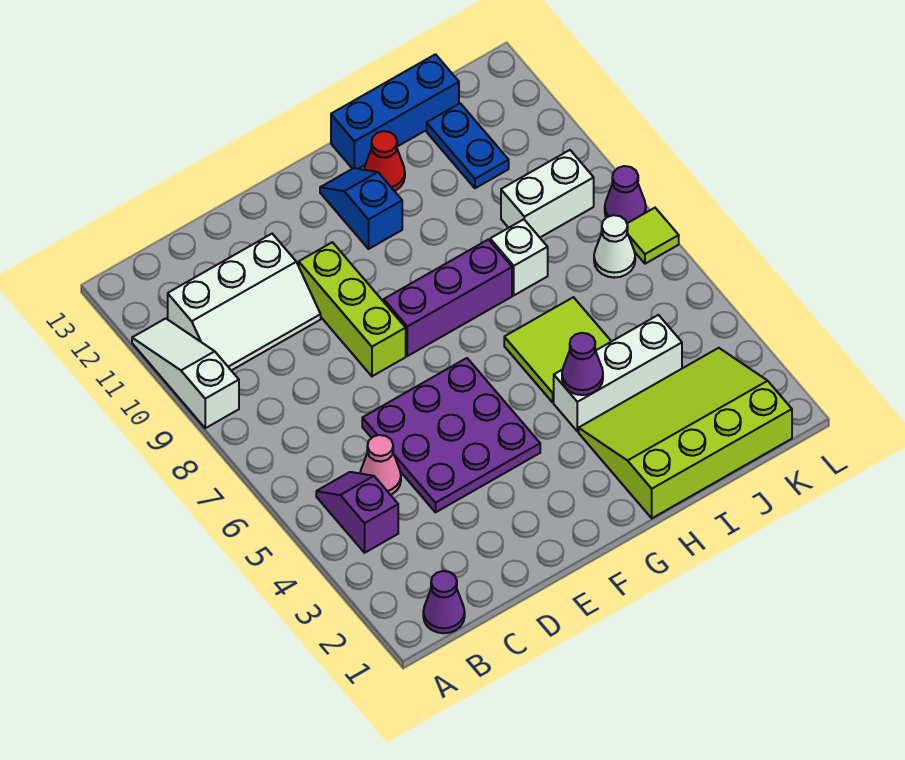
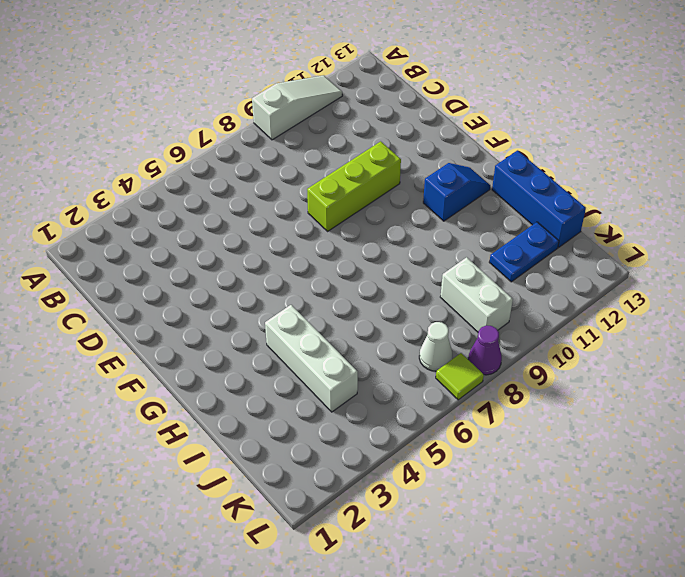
none -> purple cone B1 level 1
none -> purple slope B4:B5 level 1 top 4
none -> white slope B10:D11 level 1 top 11

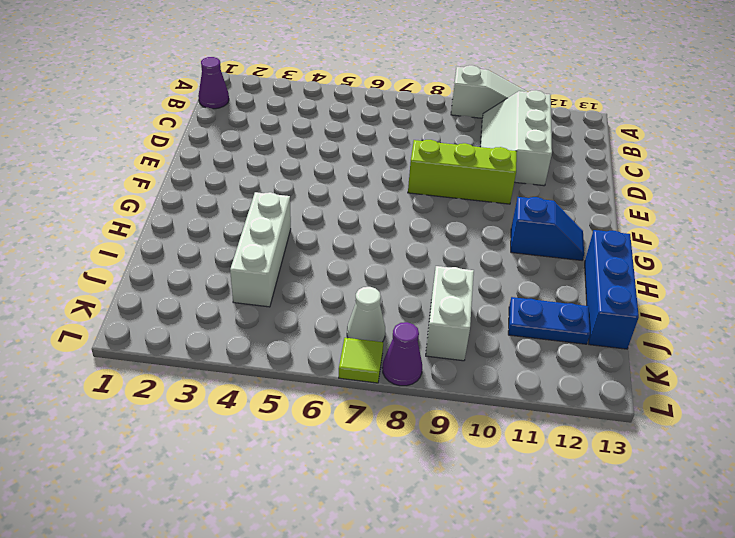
none -> purple slope B4:B5 level 1 top 4
none -> pink cone C5 level 1
none -> purple plate D4:F6 level 1

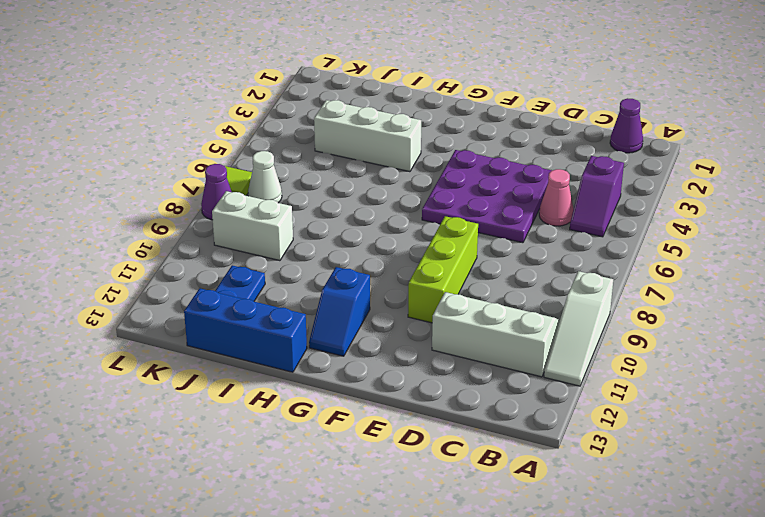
none -> purple brick F8:H8 level 1
none -> lime slope H1:K3 level 1 top 1
none -> lime tile H5:I6 level 1

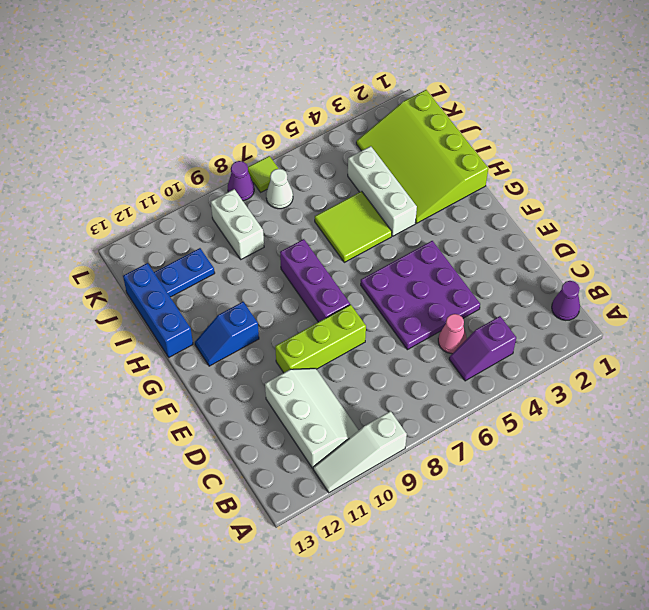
none -> red cone H12 level 1
none -> white brick I8 level 1
none -> purple cone H4 level 2

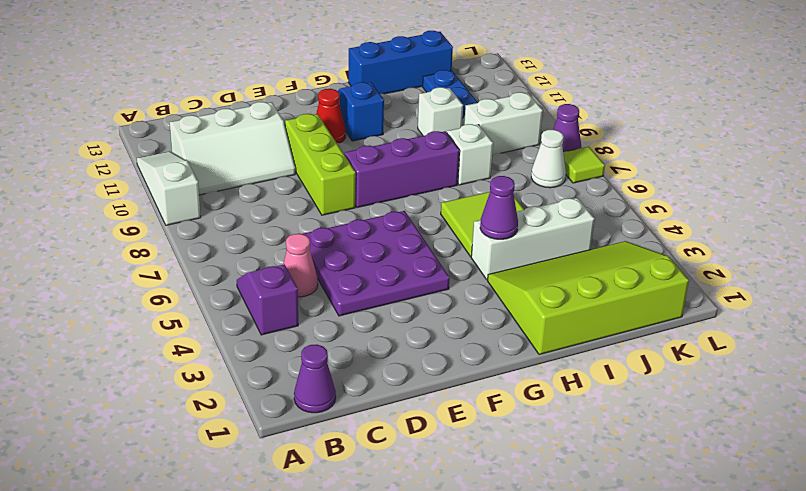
red cone F11 level 1 -> red cone H12 level 1
white brick I10 level 1 -> none

